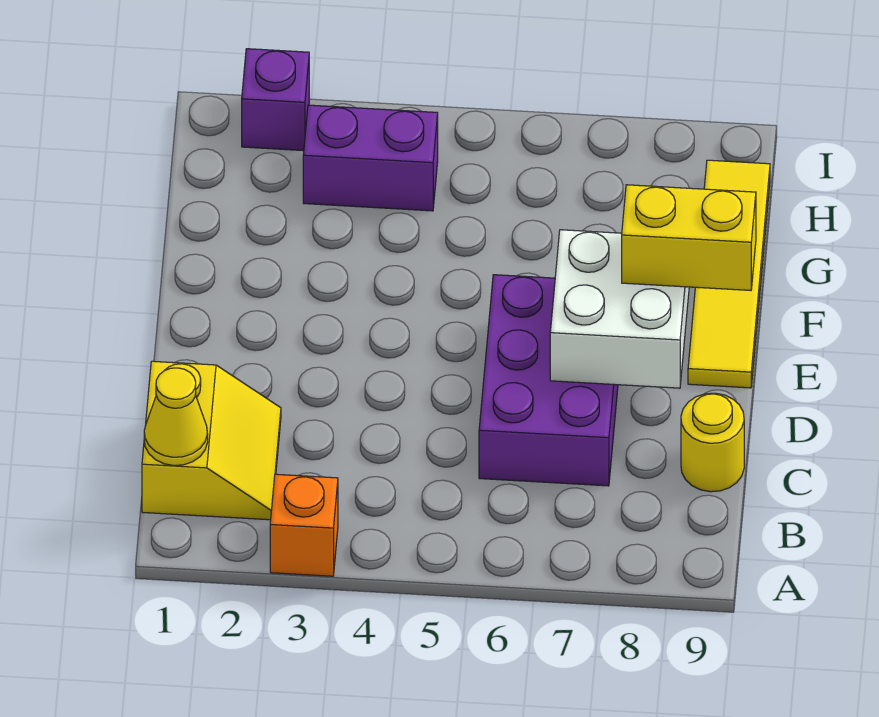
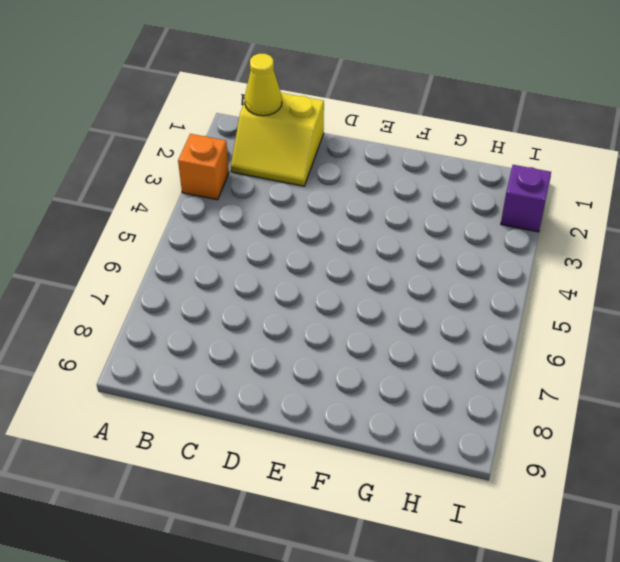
none -> purple brick C6:E7 level 1
none -> yellow round brick C9 level 1

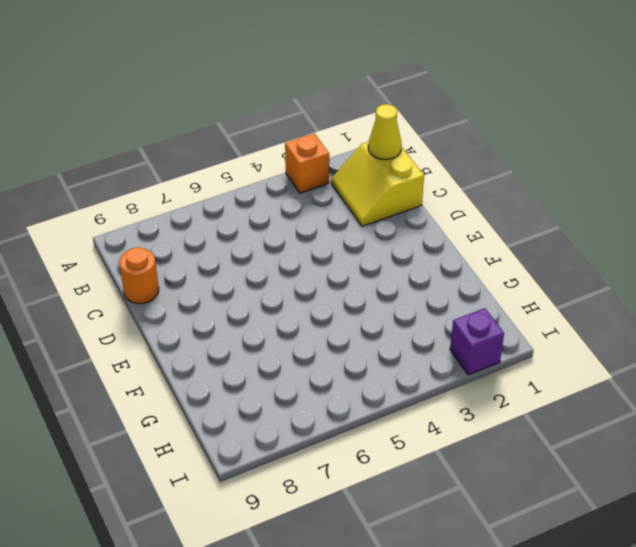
orange round brick C9 level 1 -> yellow round brick C9 level 1
none -> purple brick C6:E7 level 1
none -> yellow tile E9:H9 level 1

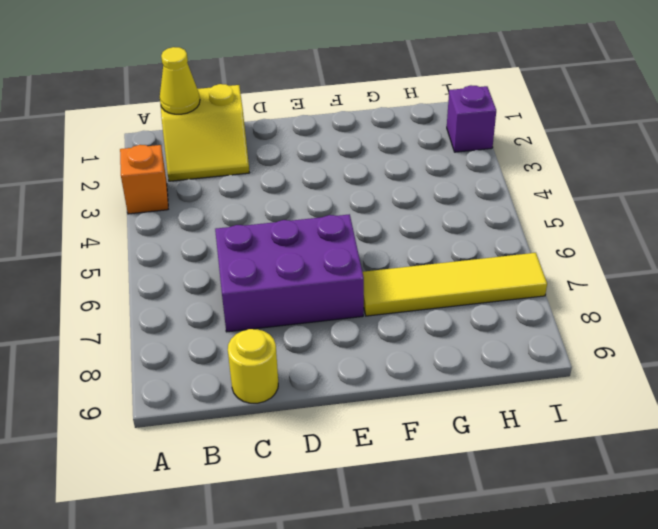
yellow tile F7:I7 level 1 -> yellow tile E9:H9 level 1
none -> purple brick H3:H4 level 1
none -> white brick D7:E8 level 2

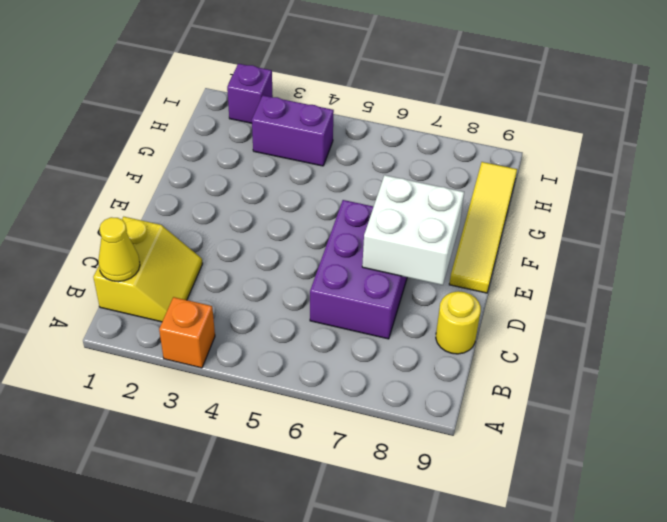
none -> yellow brick E8:E9 level 3

